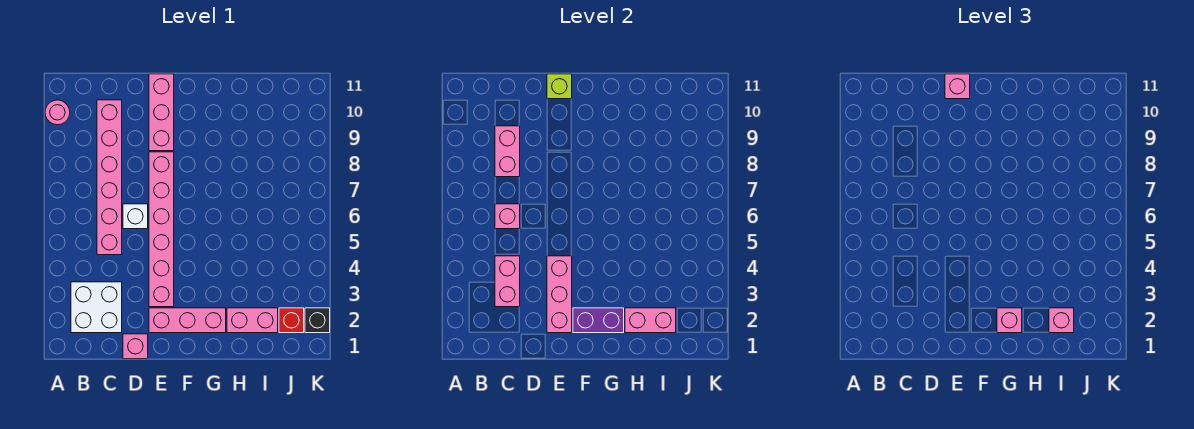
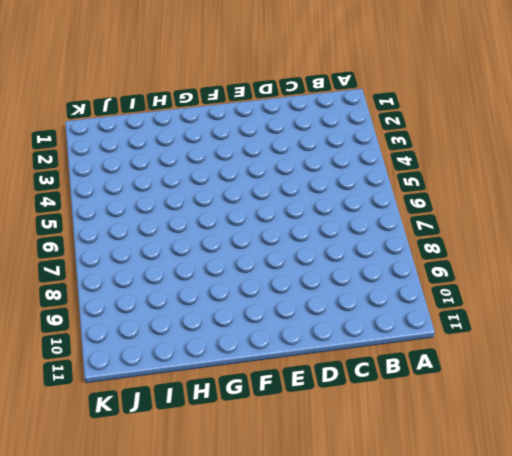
none -> pink round brick A10 level 1
none -> white brick B2:C3 level 1
none -> pink brick C5:C10 level 1

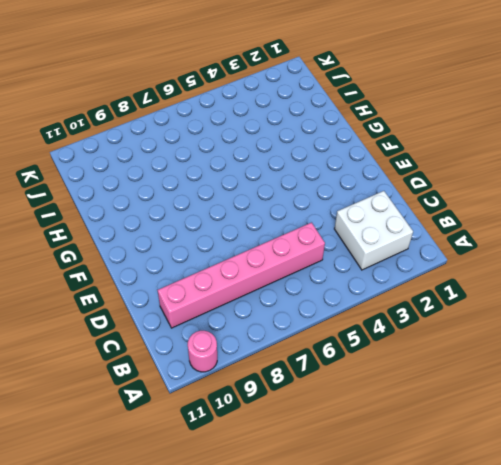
none -> pink brick D1 level 1
none -> white brick D6 level 1
none -> pink brick E2:G2 level 1

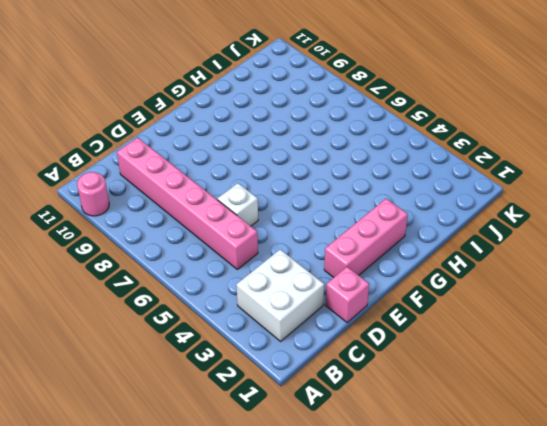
none -> pink brick E3:E8 level 1
none -> pink brick E9:E11 level 1
none -> pink brick H2:I2 level 1

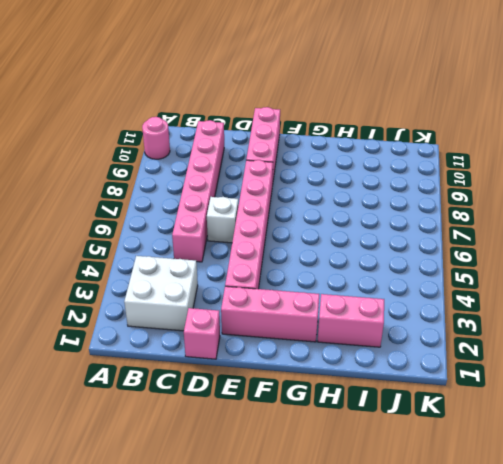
none -> red brick J2 level 1
none -> black brick K2 level 1
none -> pink brick C3:C4 level 2

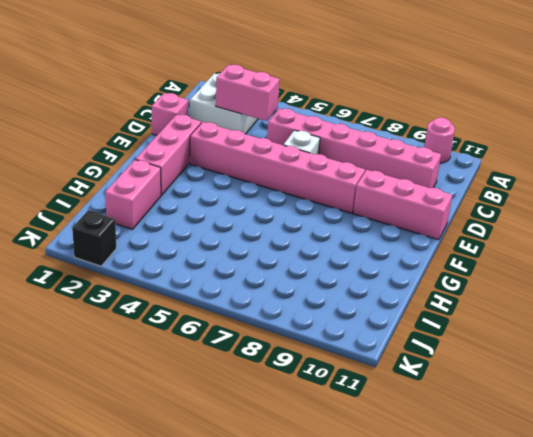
none -> red brick J2 level 1
none -> pink brick C6 level 2
none -> pink brick C8:C9 level 2

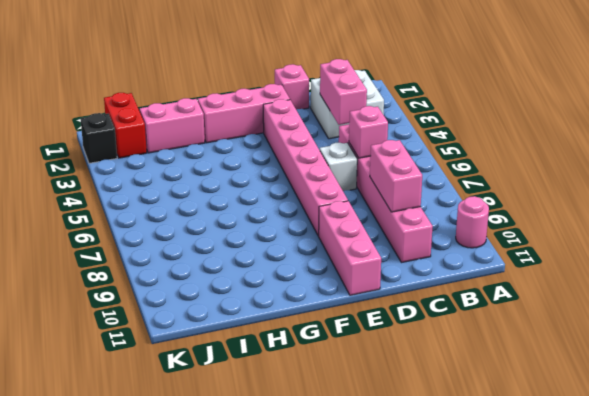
red brick J1:J2 level 1 -> red brick J2 level 1
none -> pink brick E2:E4 level 2
none -> lime brick E11 level 2
none -> purple brick F2:G2 level 2

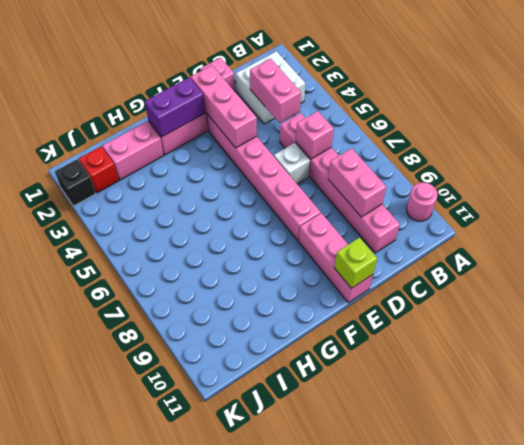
none -> pink brick H2:I2 level 2
none -> pink brick E11 level 3
none -> pink brick G2 level 3

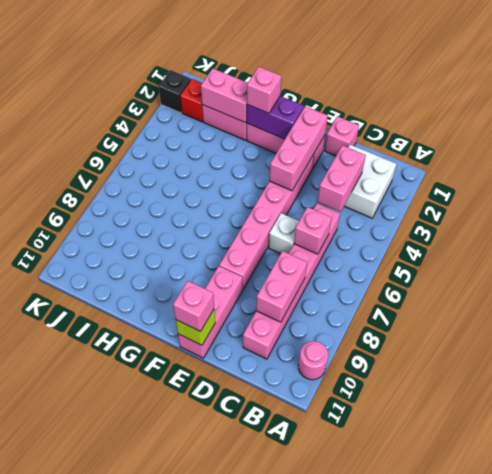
none -> pink brick I2 level 3

